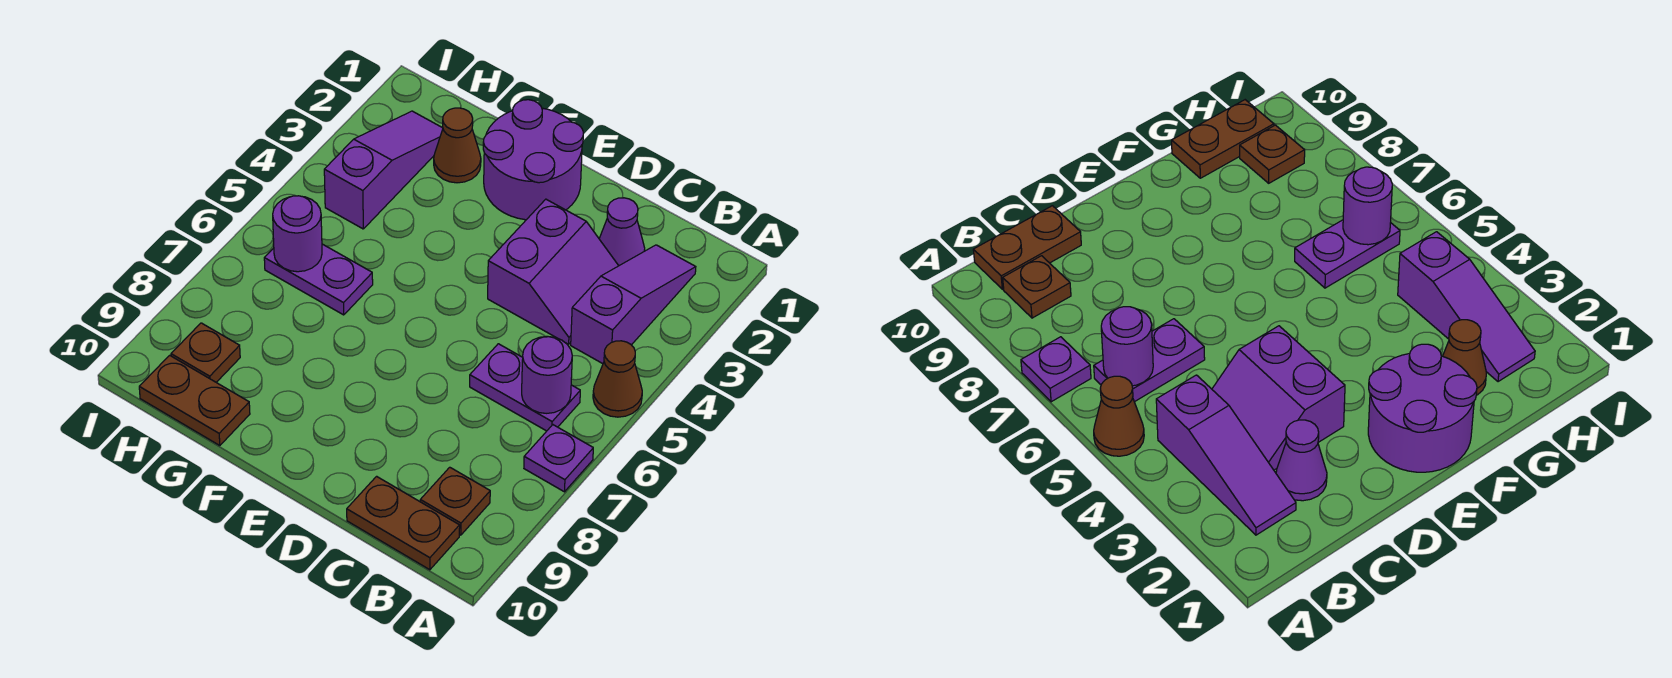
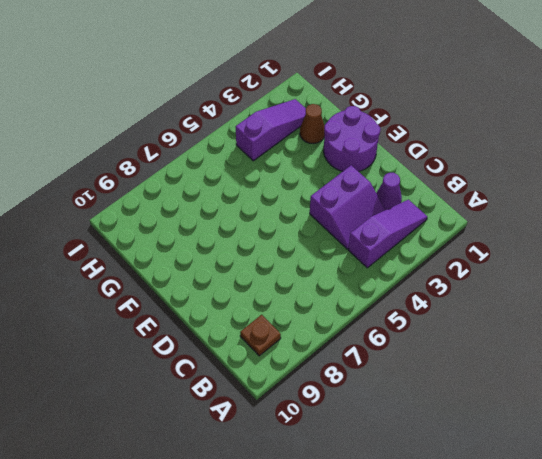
none -> brown cone A5 level 1
none -> purple plate A7 level 1
none -> purple plate B6:C6 level 1

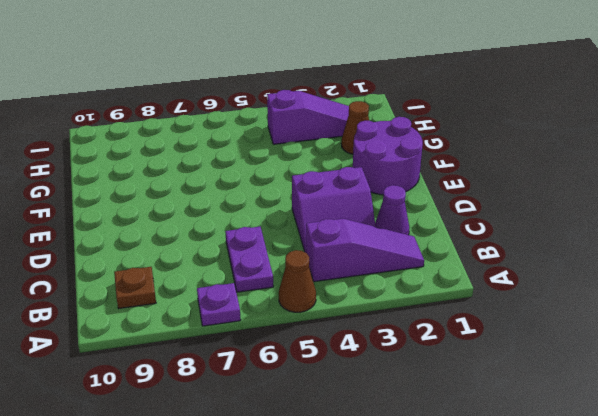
none -> brown plate B10:C10 level 1
none -> purple plate G6:H6 level 1
none -> brown plate G10:H10 level 1

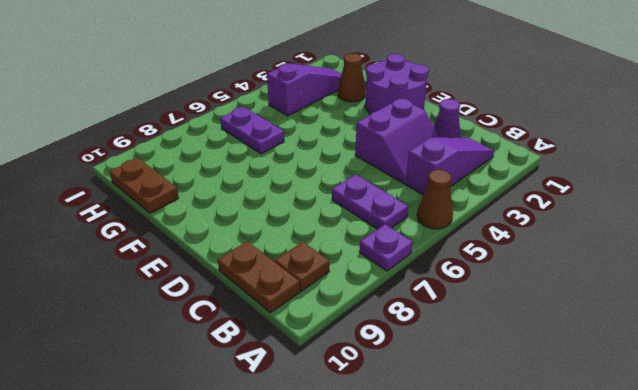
none -> brown plate H9 level 1
none -> purple round brick B6 level 2
none -> purple round brick H6 level 2

